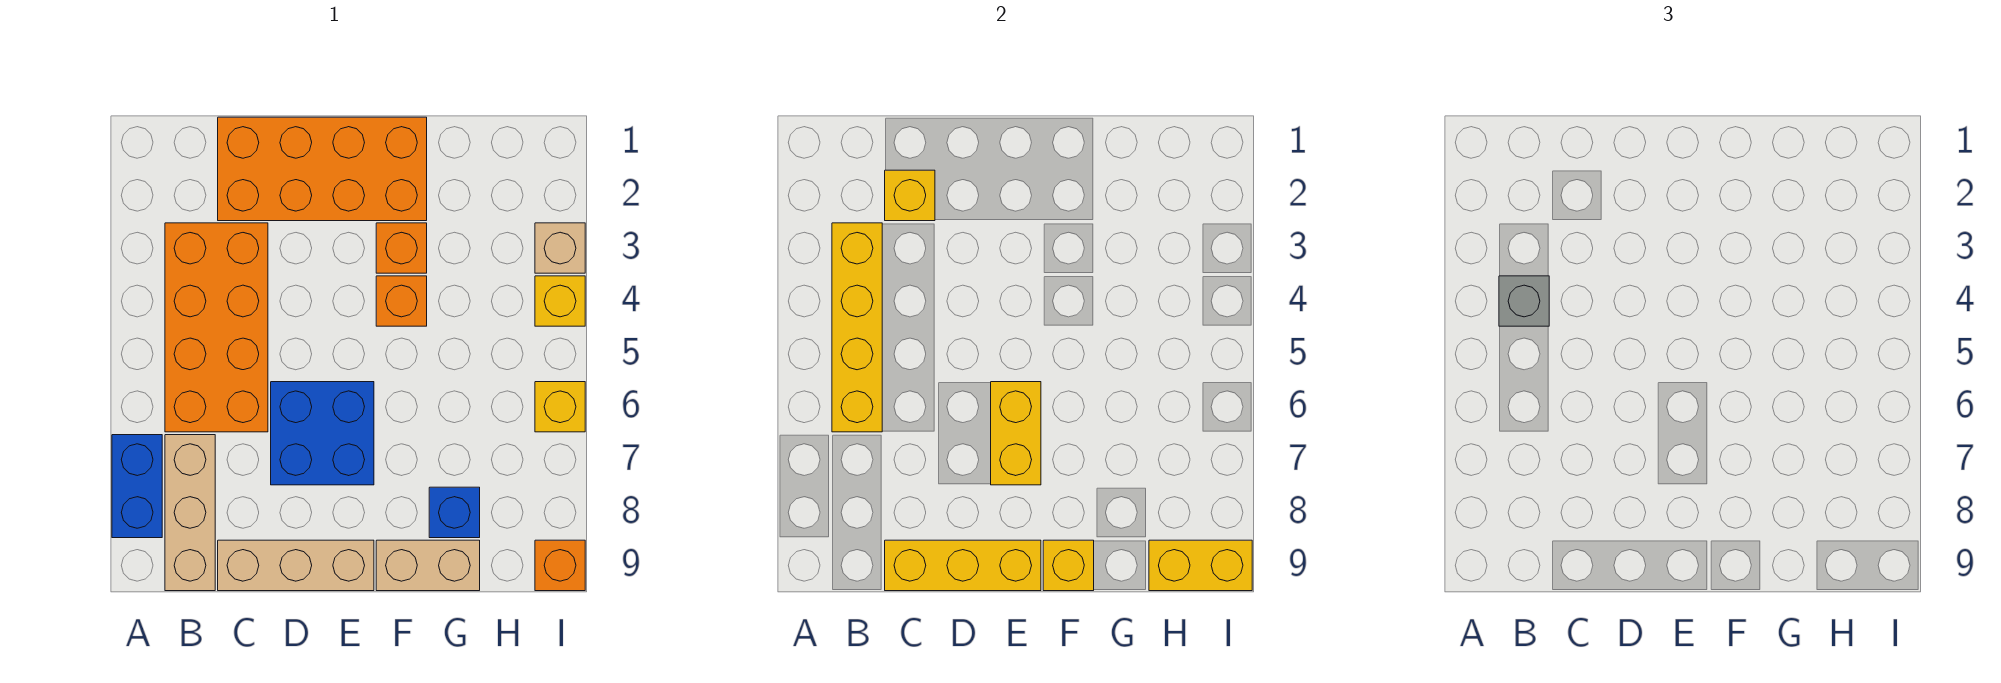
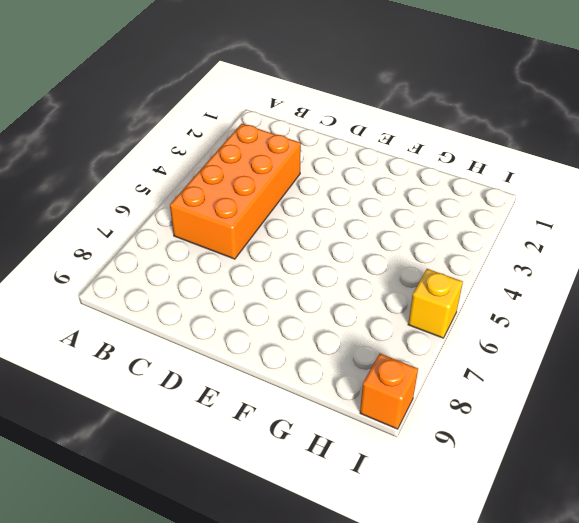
none -> blue brick A7:A8 level 1
none -> tan brick B7:B9 level 1
none -> orange brick C1:F2 level 1

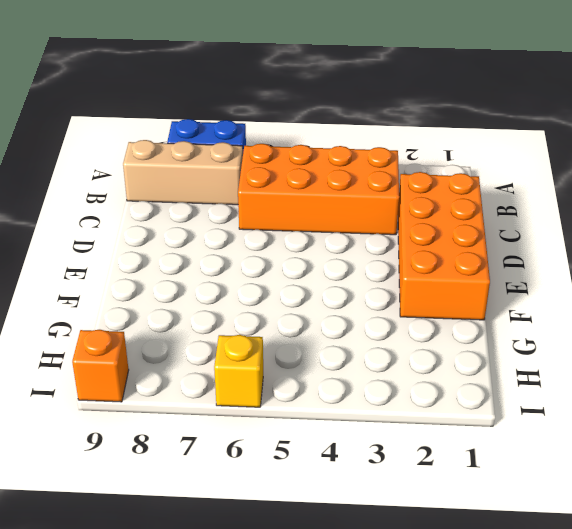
none -> tan brick C9:E9 level 1
none -> blue brick D6:E7 level 1
none -> orange brick F3 level 1

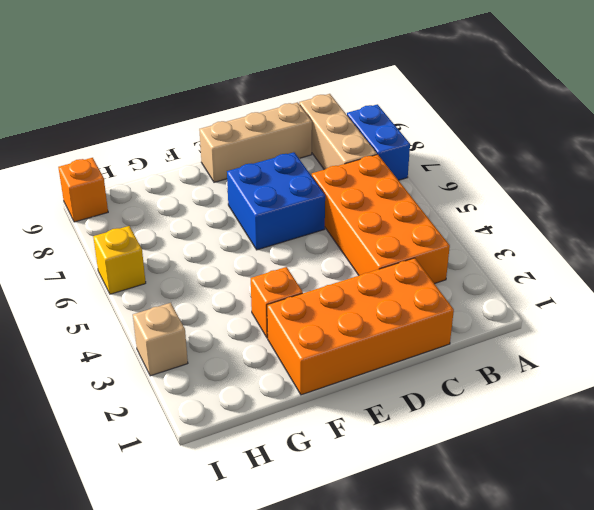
none -> orange brick F4 level 1
none -> tan brick F9:G9 level 1
none -> blue brick G8 level 1

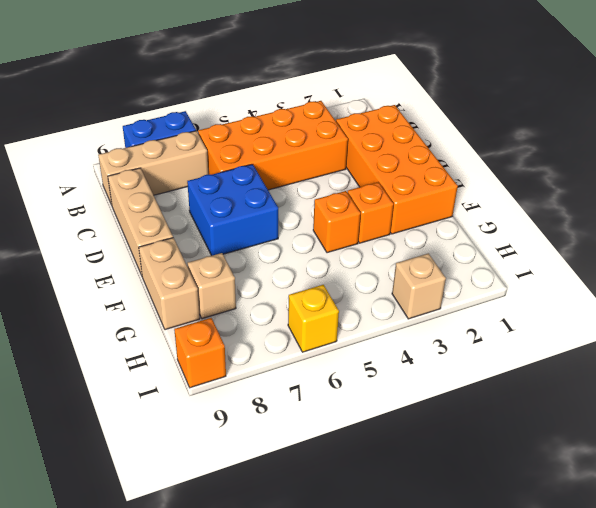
tan brick G8 level 1 -> blue brick G8 level 1
none -> yellow brick I4 level 1
none -> yellow brick B3:B6 level 2
none -> yellow brick C2 level 2

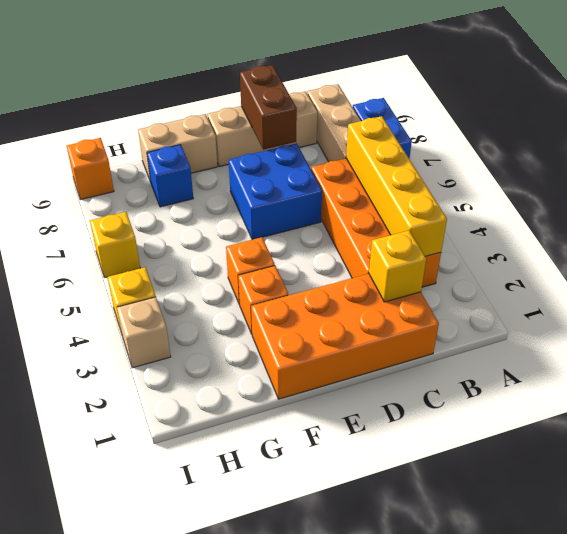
brown brick D8:D9 level 2 -> yellow brick C9:E9 level 2
none -> yellow brick E6:E7 level 2
none -> yellow brick F9 level 2
none -> yellow brick H9:I9 level 2

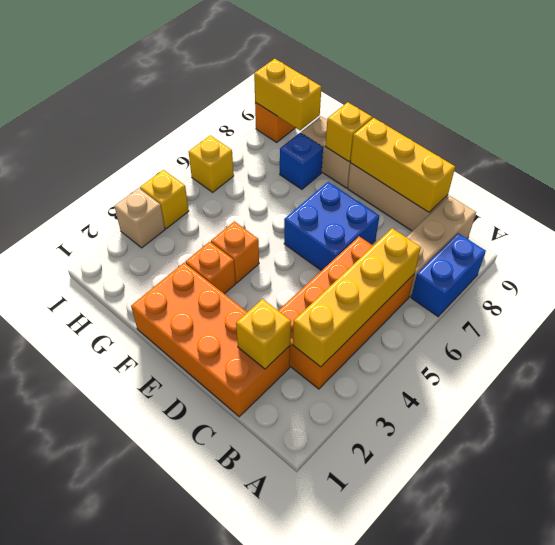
none -> yellow brick E6:E7 level 2
none -> grey brick B4 level 3

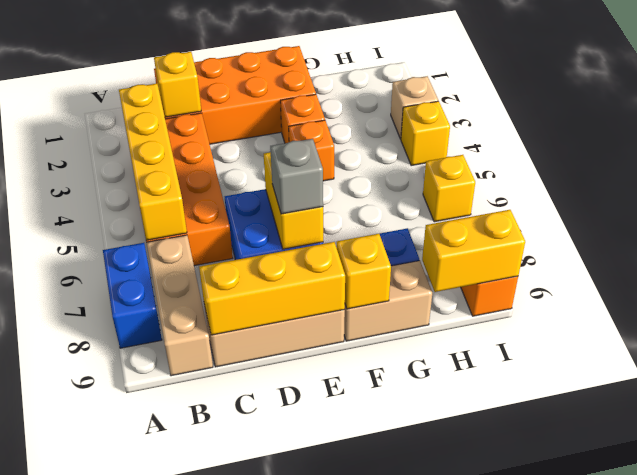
grey brick E7 level 3 -> grey brick B4 level 3

